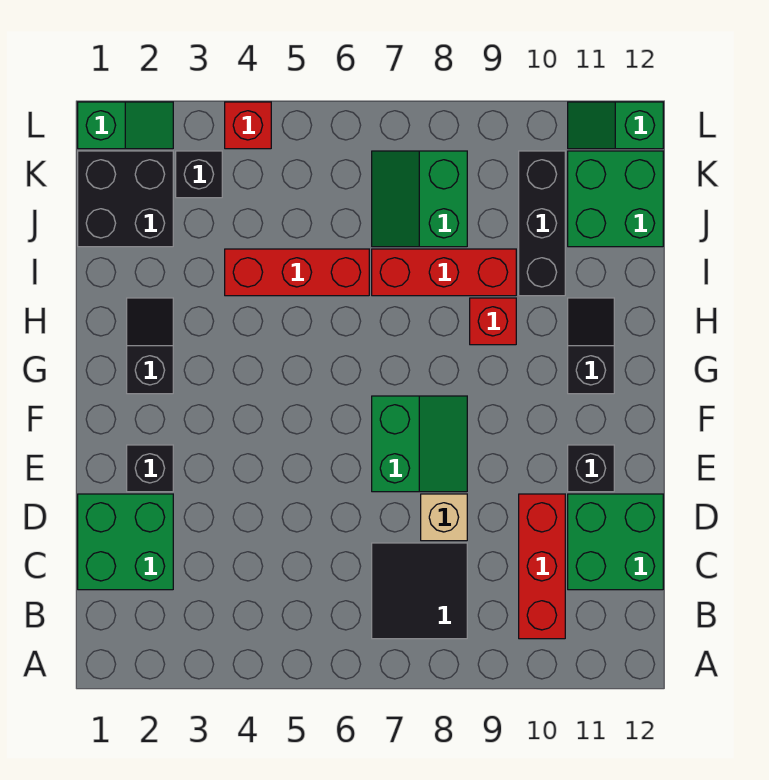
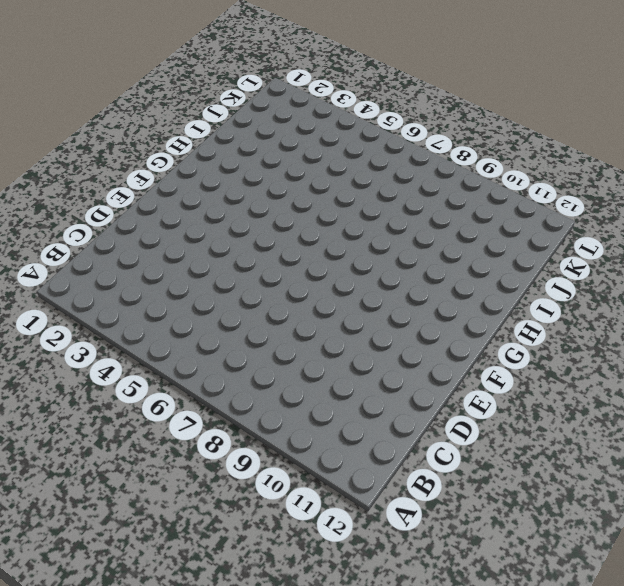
none -> black tile B7:C8 level 1
none -> red brick B10:D10 level 1
none -> green brick C1:D2 level 1

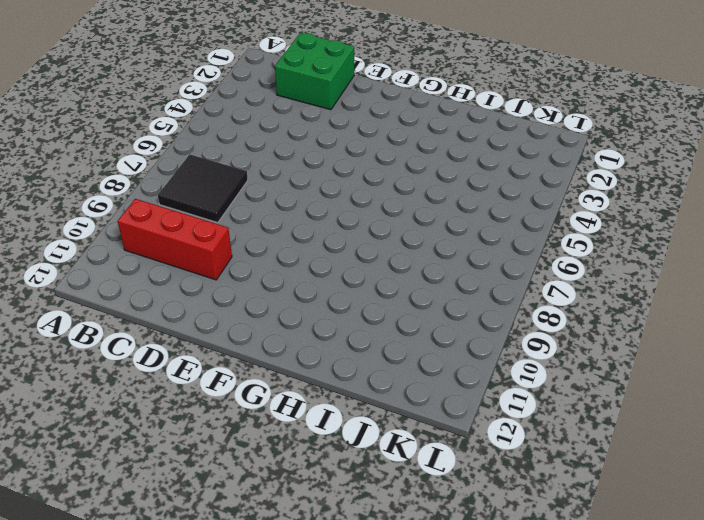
none -> green brick C11:D12 level 1
none -> tan brick D8 level 1
none -> black brick E2 level 1

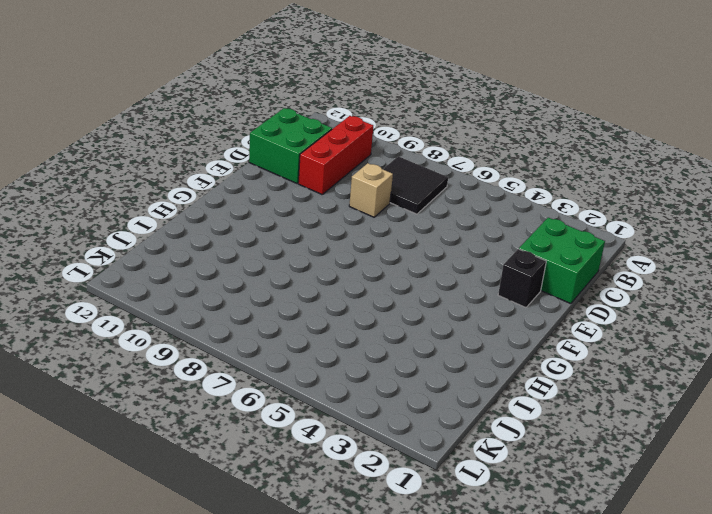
none -> green slope E7:F8 level 1 top 7
none -> black brick E11 level 1
none -> black slope G2:H2 level 1 top G

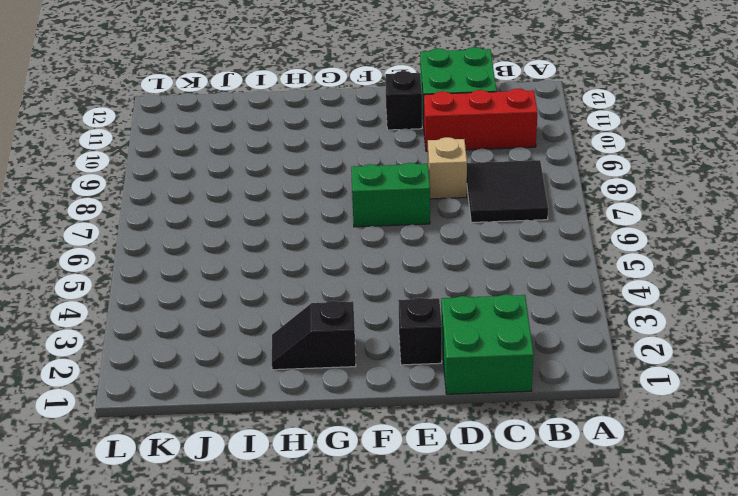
none -> black slope G11:H11 level 1 top G
none -> red brick H9 level 1
none -> red brick I4:I6 level 1

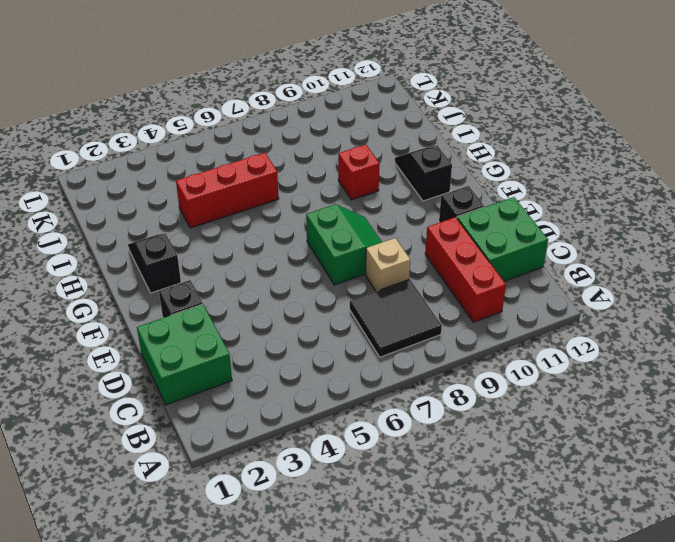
none -> red brick I7:I9 level 1
none -> black brick I10:K10 level 1
none -> black brick J1:K2 level 1

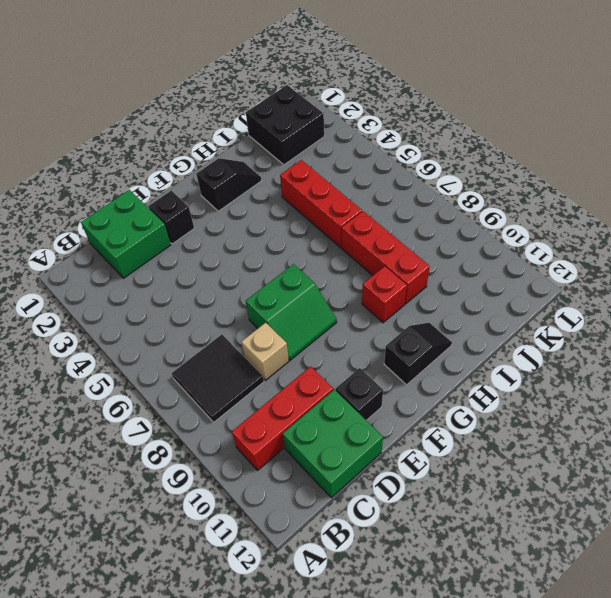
none -> black brick I10:K10 level 1
none -> green slope J7:K8 level 1 top 8
none -> green brick J11:K12 level 1

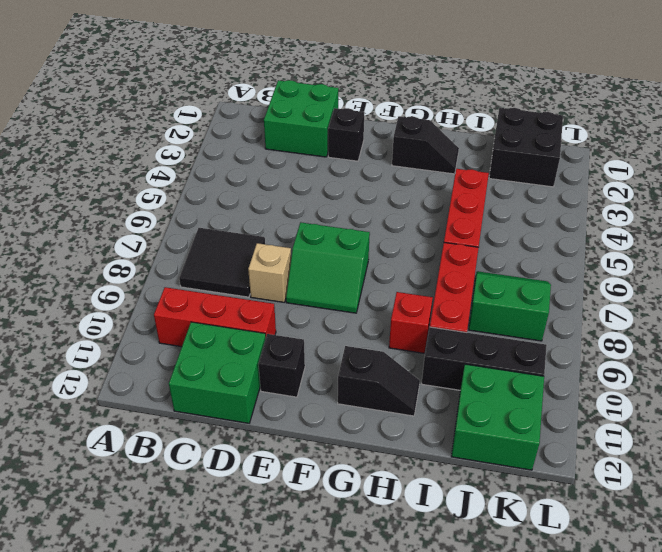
none -> black brick K3 level 1
none -> green slope L1:L2 level 1 top 1
none -> red brick L4 level 1

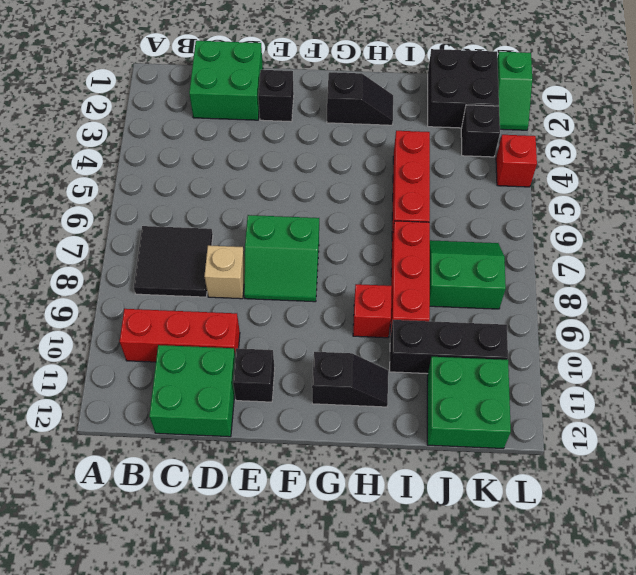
none -> green slope L11:L12 level 1 top 12

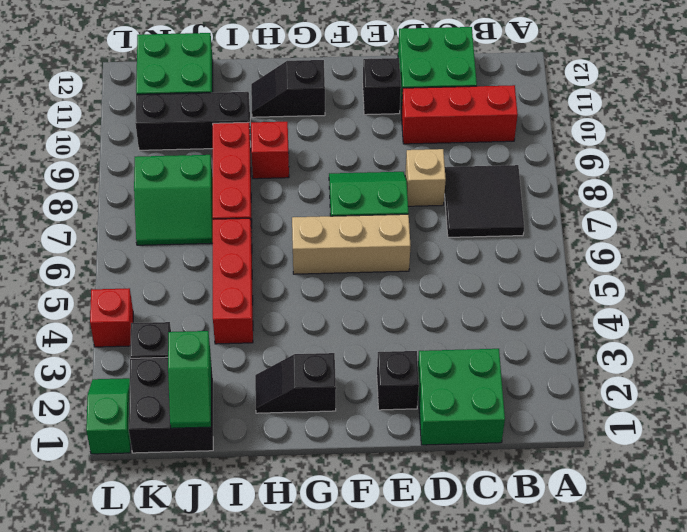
tan brick E6:G6 level 1 -> none
green slope J1:J2 level 2 top 2 -> green slope L11:L12 level 1 top 12

